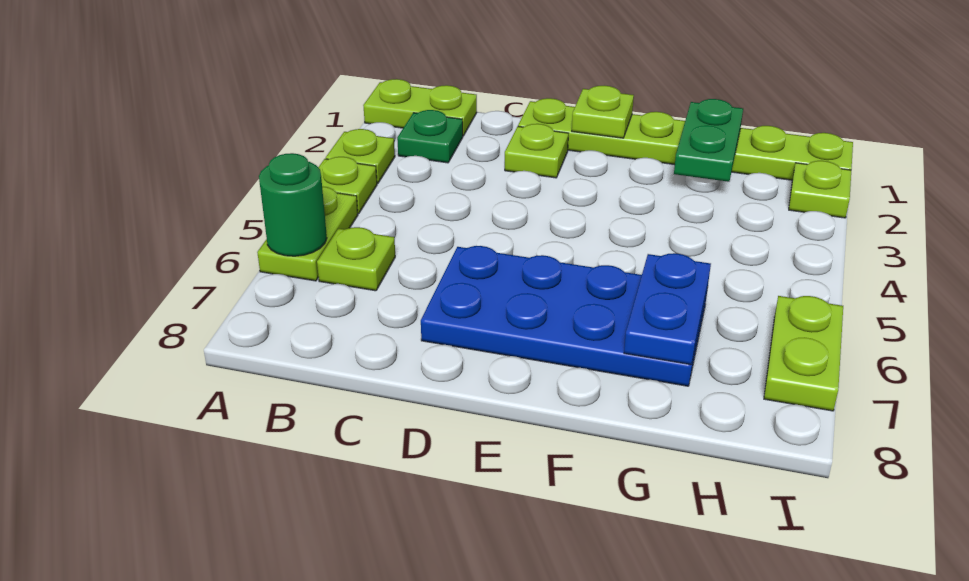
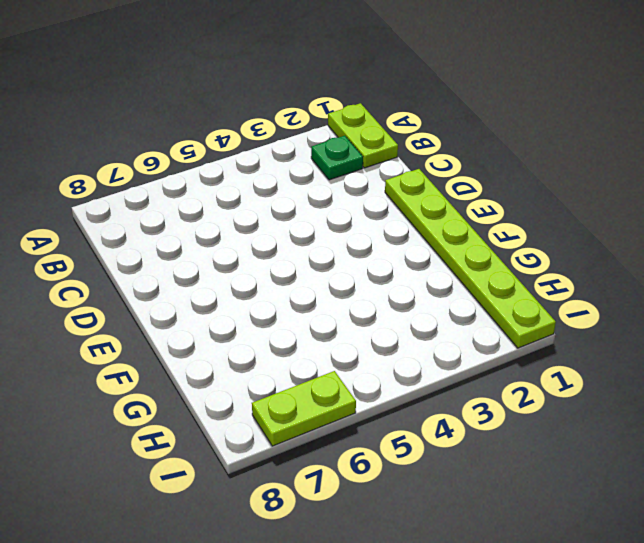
none -> lime plate A3 level 1
none -> lime plate A4 level 1
none -> lime plate A5:A6 level 1

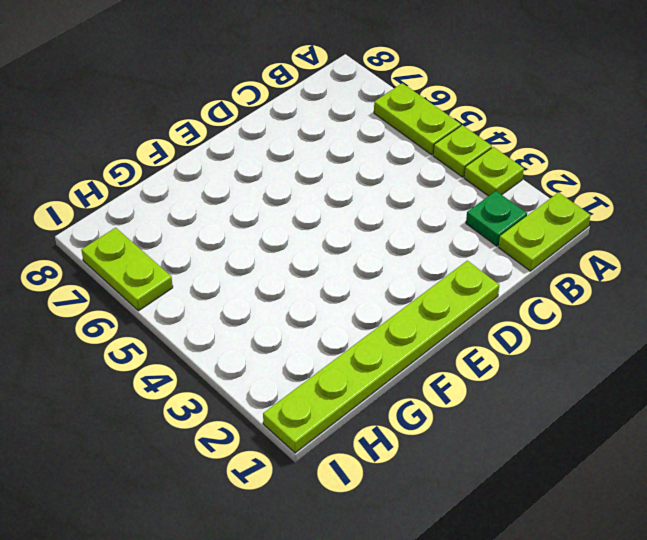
none -> lime plate B6 level 1
none -> lime plate D2 level 1
none -> blue plate D6:G7 level 1

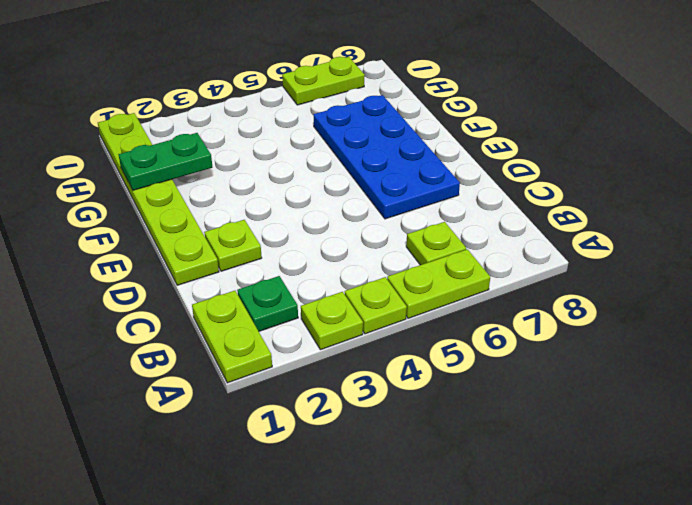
none -> lime plate I2 level 1
none -> green round brick A6 level 2
none -> lime plate E1 level 2

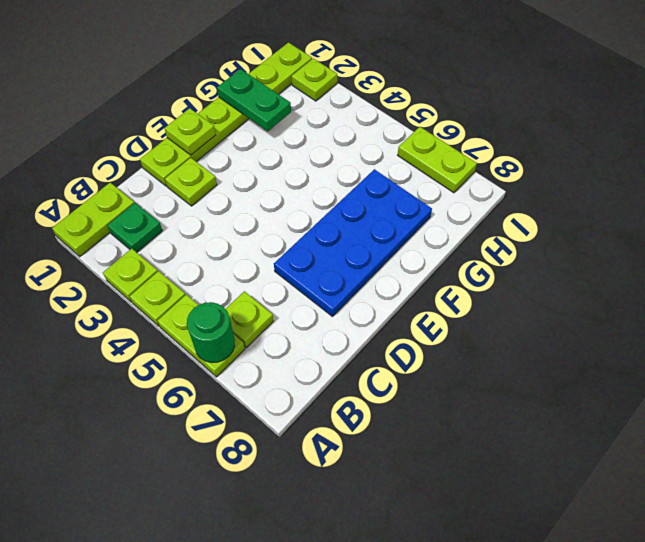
none -> blue plate G6:G7 level 2

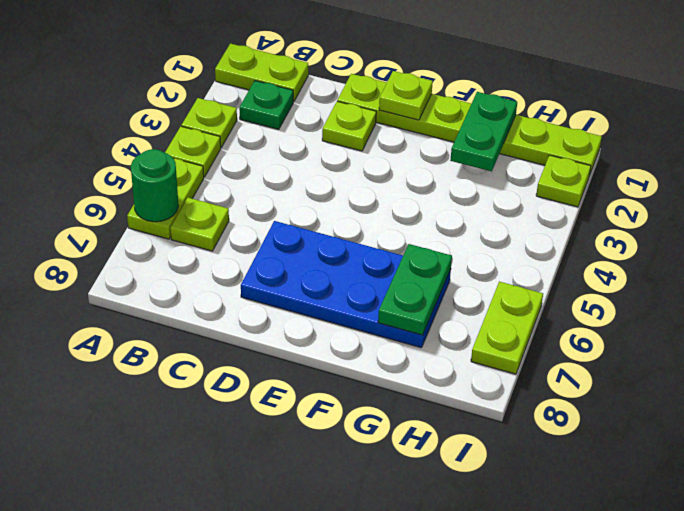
green plate G6:G7 level 2 -> blue plate G6:G7 level 2

